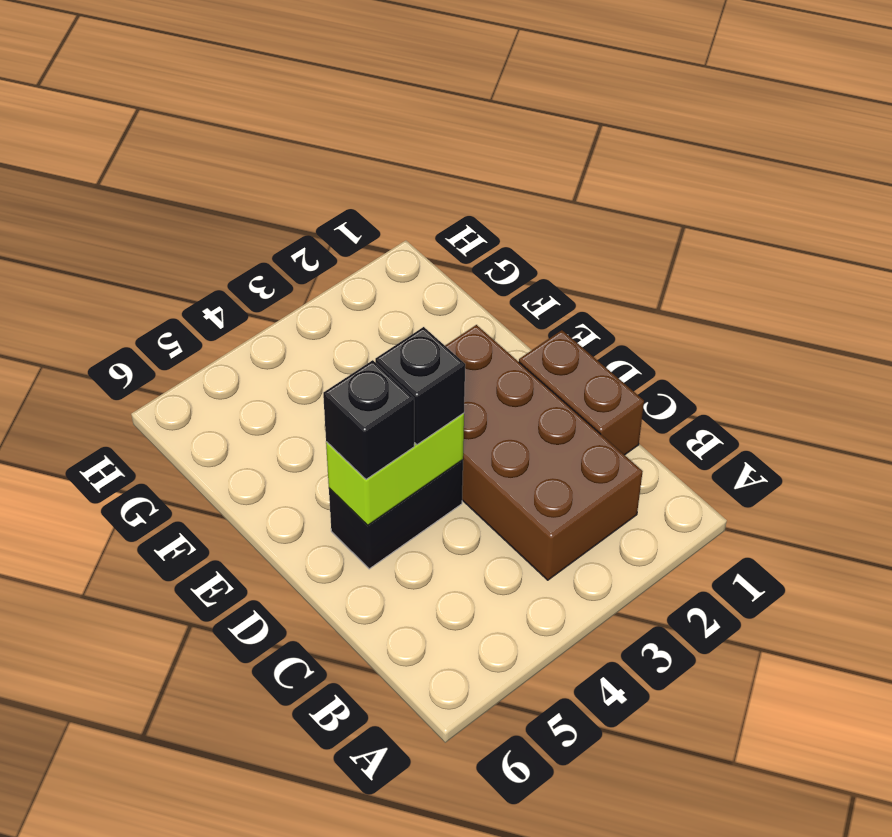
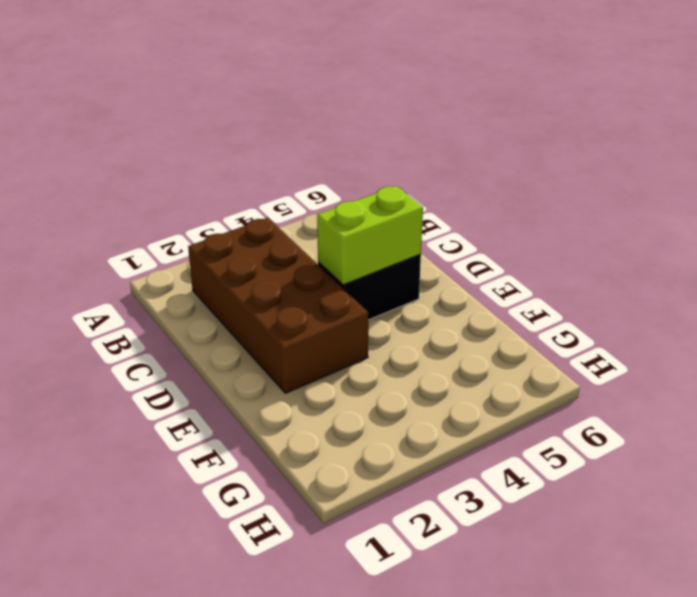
none -> brown brick C1:D1 level 1
none -> black brick D4 level 3

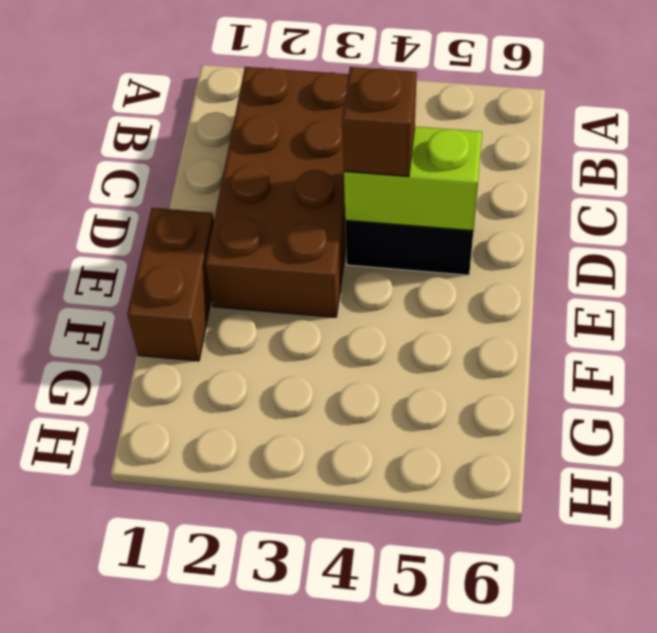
brown brick D4 level 3 -> black brick D4 level 3
brown brick E1:F1 level 1 -> brown brick C1:D1 level 1
none -> black brick D5 level 3

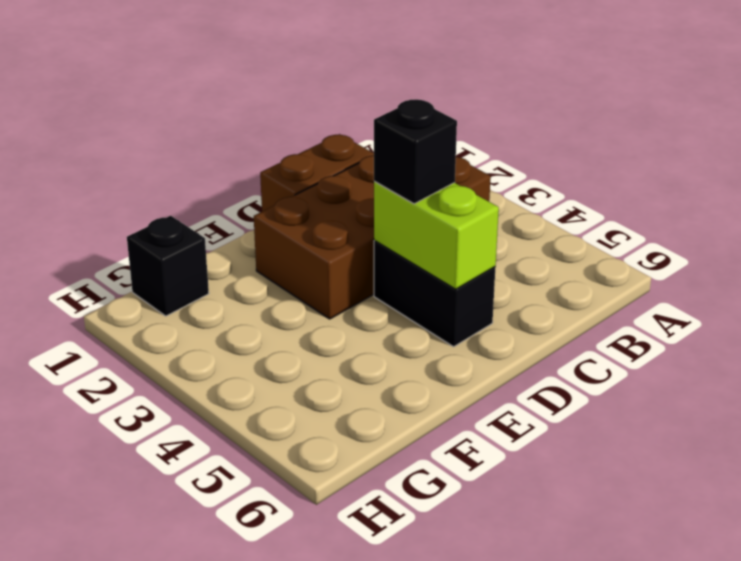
black brick G1 level 1 -> black brick D5 level 3

